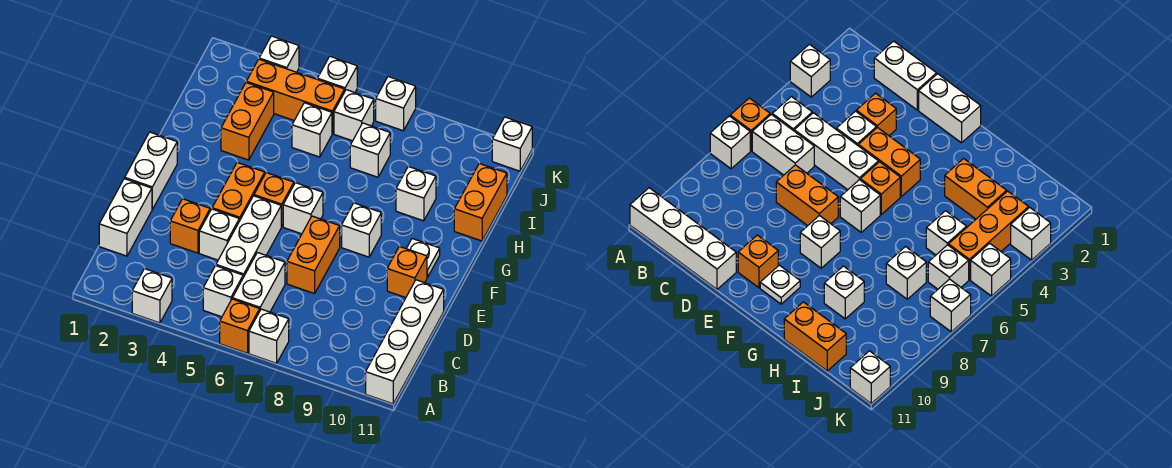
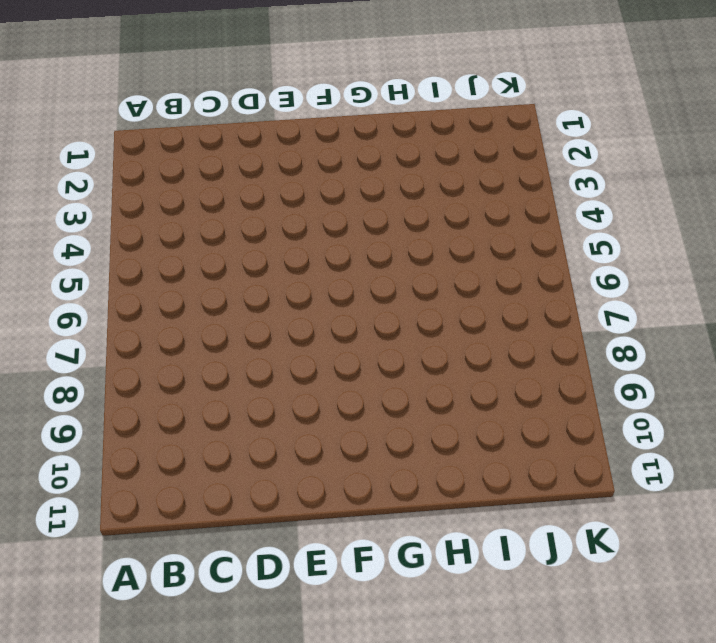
none -> white brick A3 level 1
none -> orange brick A6 level 1
none -> white brick A7 level 1

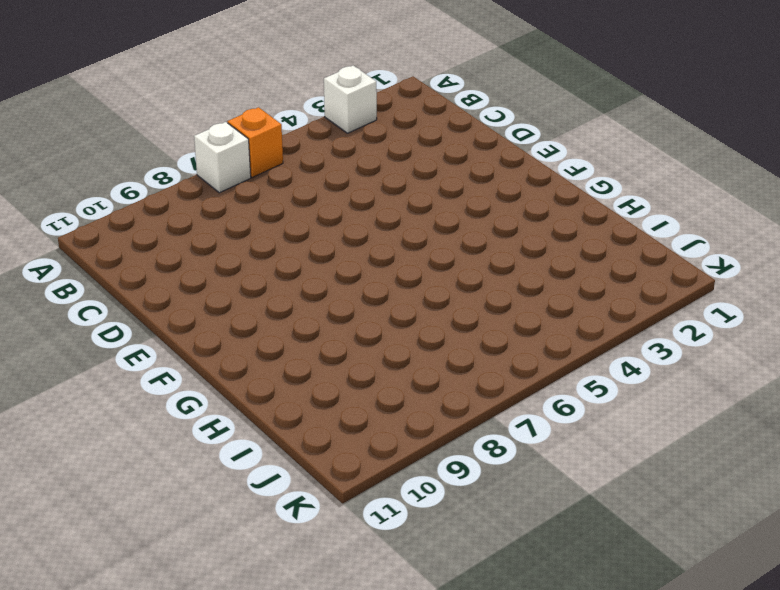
none -> white brick A11:D11 level 1
none -> white brick B5 level 1
none -> white brick B6:C6 level 1

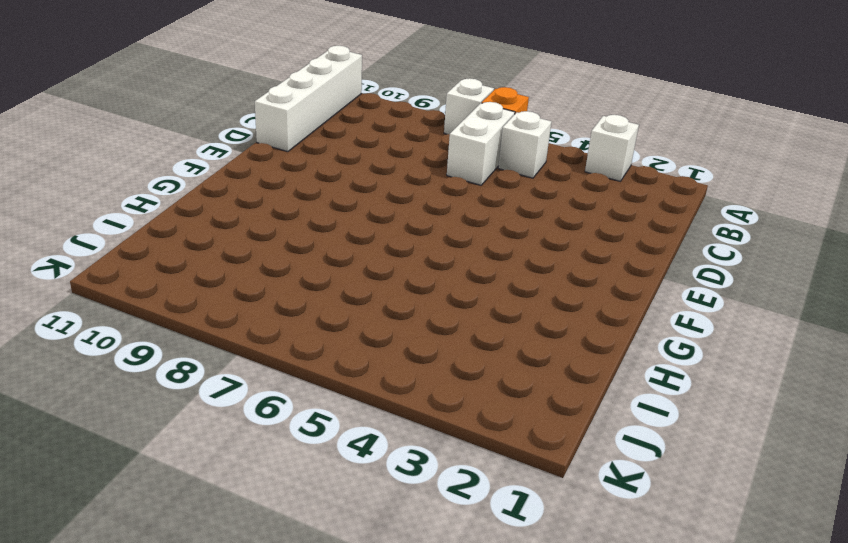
none -> white brick C1:D1 level 1
none -> white brick C5:E5 level 1
none -> orange brick D3 level 1

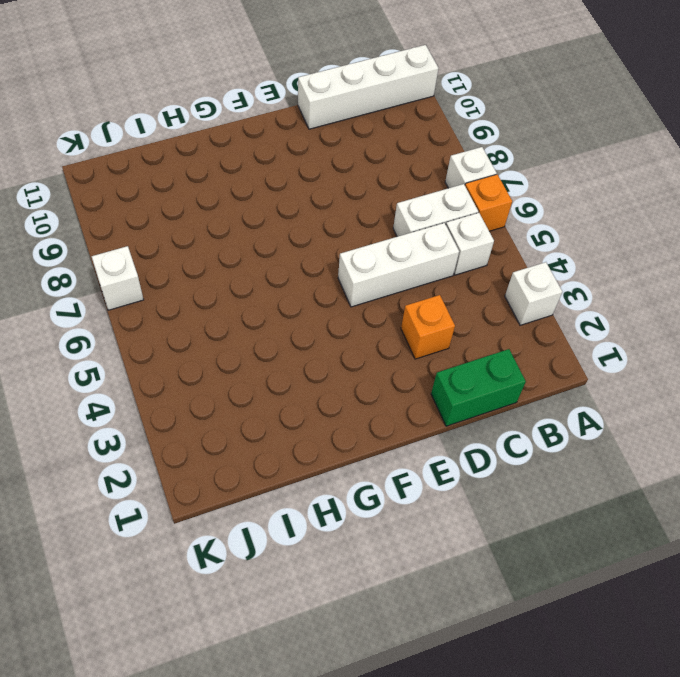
green brick C1:D1 level 1 -> white brick C1:D1 level 1
none -> white brick D4 level 1
none -> orange brick D7:E7 level 1
none -> white brick E1:F1 level 1

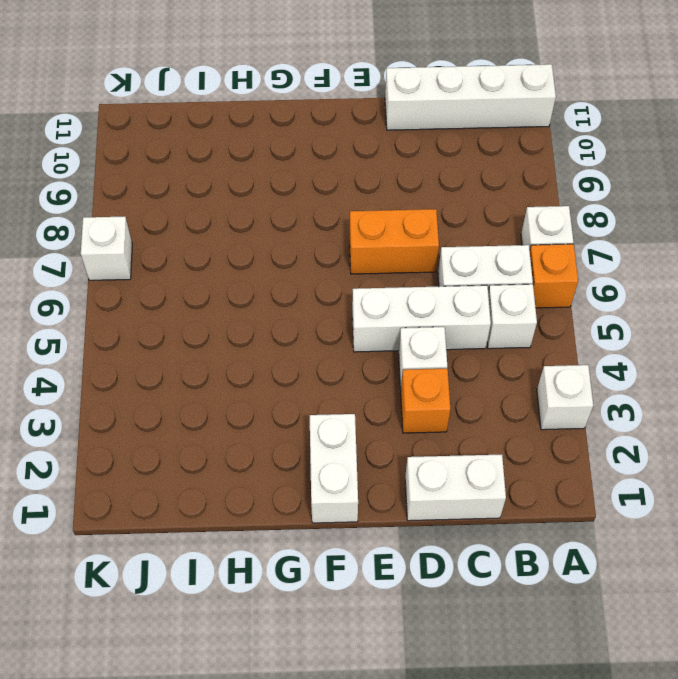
white brick F1:F2 level 1 -> white brick E1:F1 level 1
none -> orange brick E4:F4 level 1
none -> orange brick E10 level 1
none -> orange brick F5 level 1

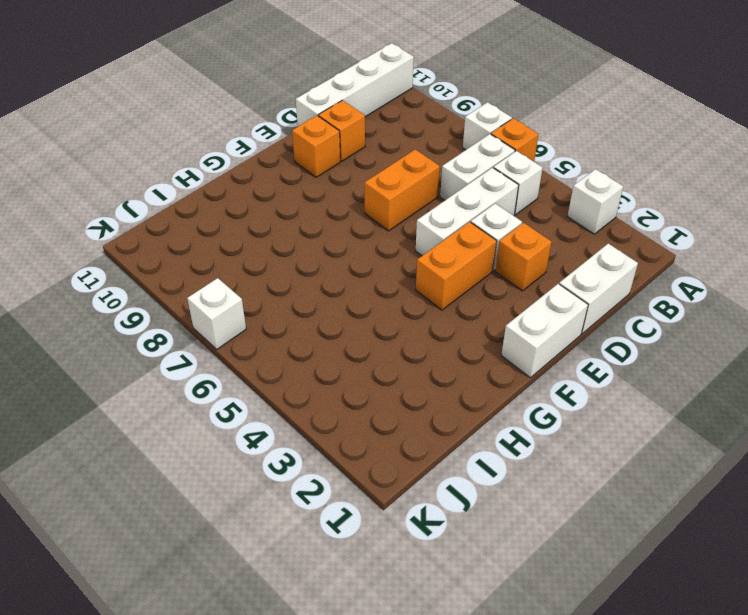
orange brick D10 level 1 -> orange brick F5 level 1
none -> white brick F6 level 1
none -> white brick F8 level 1
none -> white plate F10 level 1

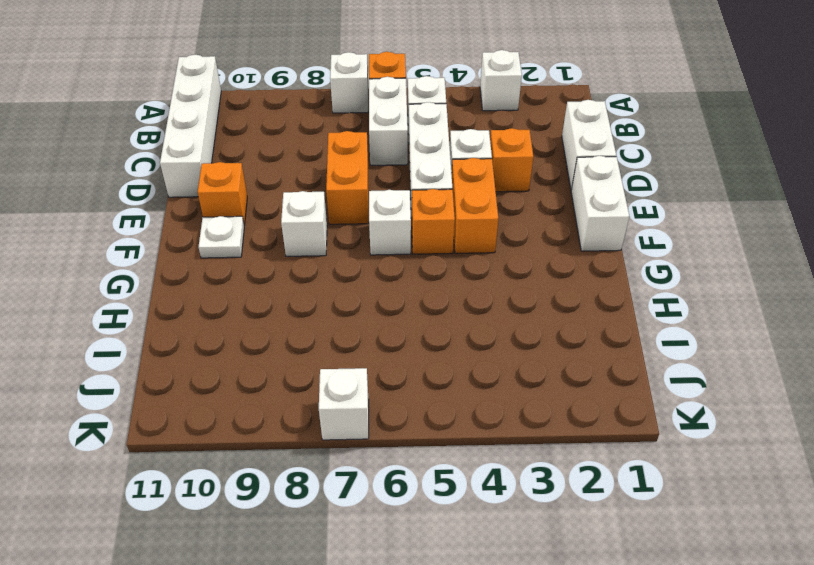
none -> orange brick H3:I3 level 1
none -> white brick H9 level 1
none -> orange brick H11:I11 level 1

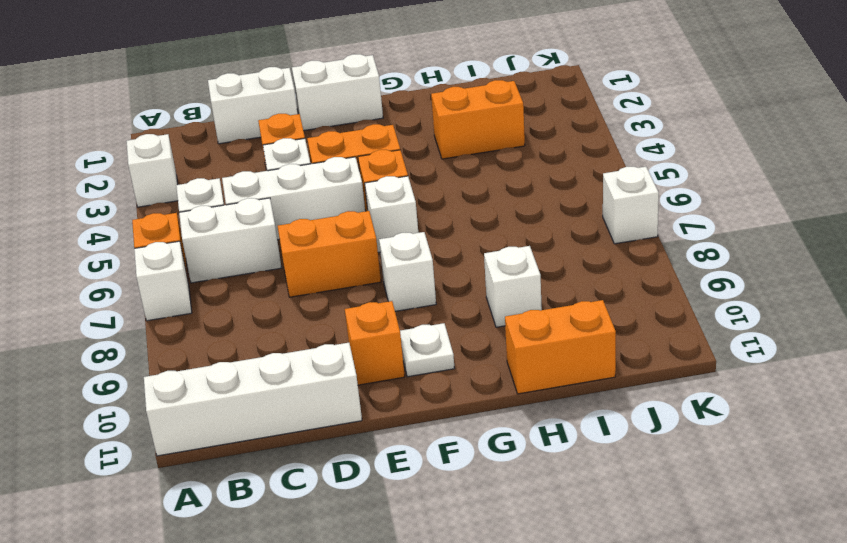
none -> white brick I5 level 1
none -> white brick I7 level 1
none -> orange brick J3:J5 level 1

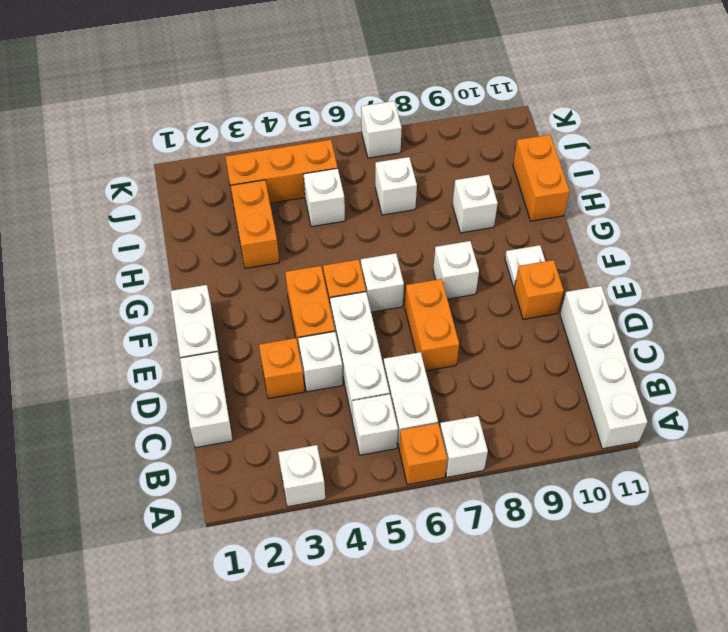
none -> white brick J6 level 1
none -> white brick K3 level 1
none -> white brick K5 level 1

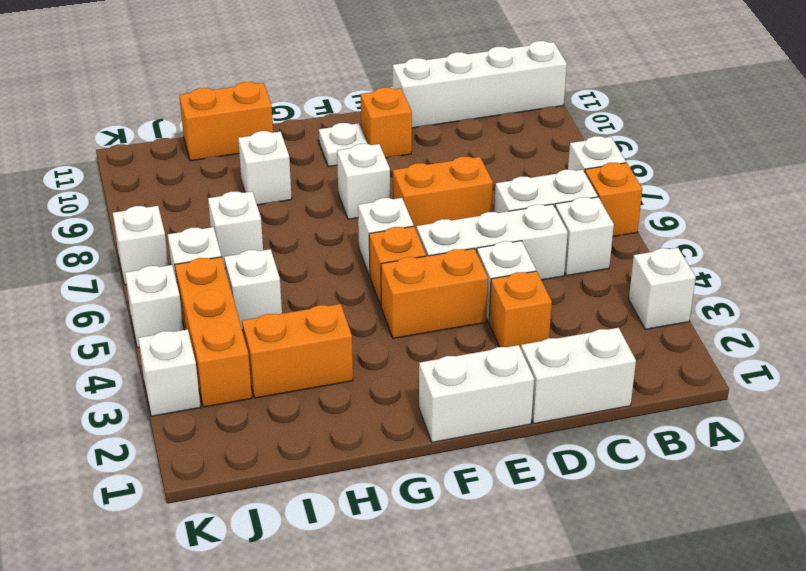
none -> white brick K11 level 1

